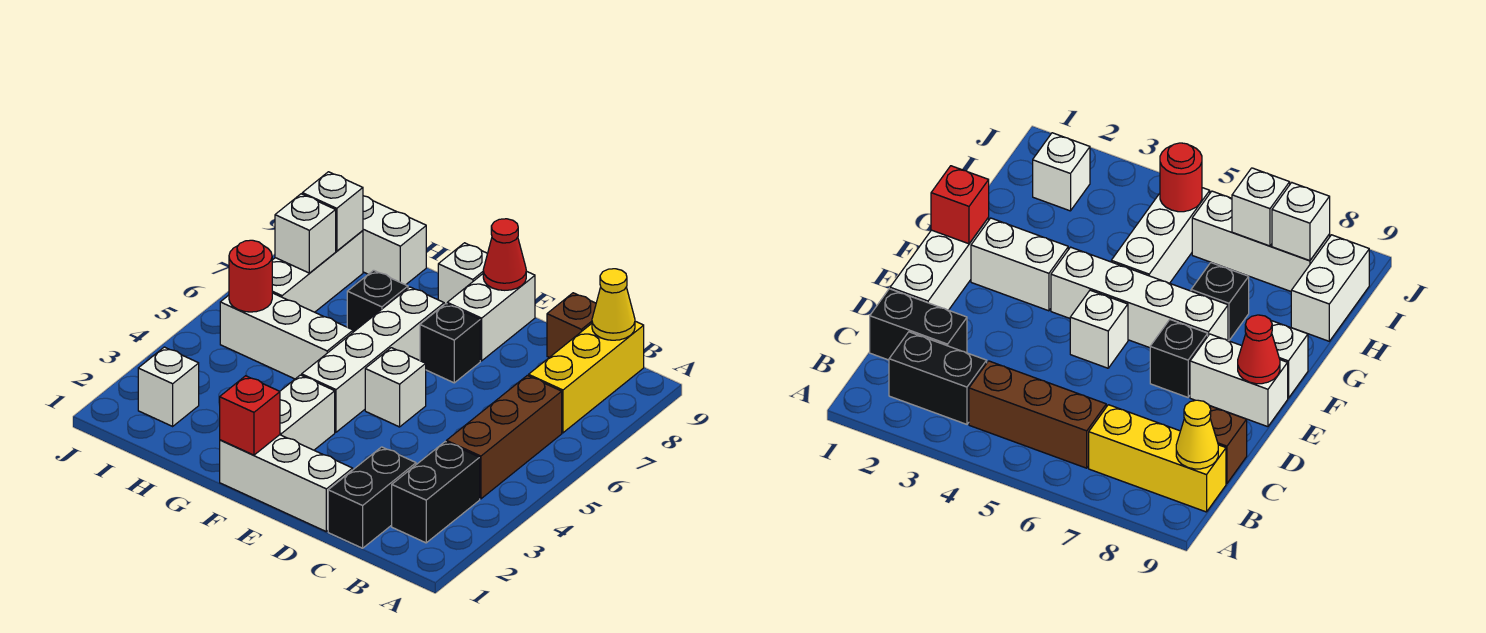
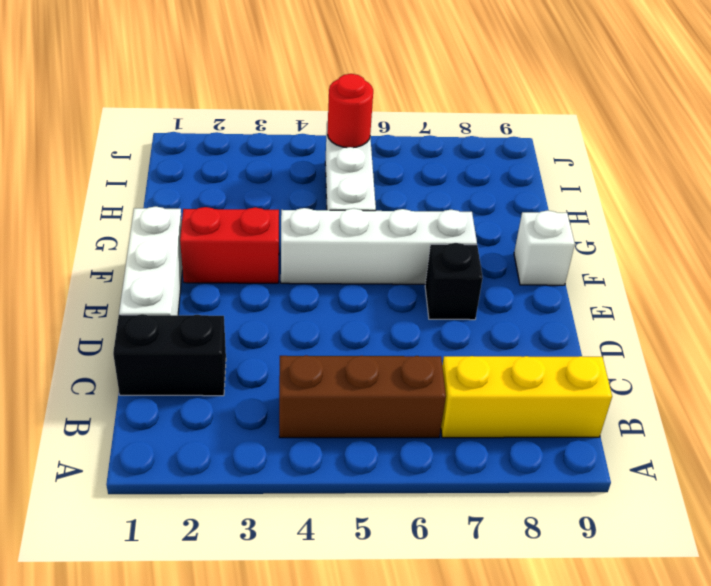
red brick F2:F3 level 1 -> white brick F2:F3 level 1
none -> black brick B2:B3 level 1
none -> brown brick C9 level 1
none -> white brick E5 level 1

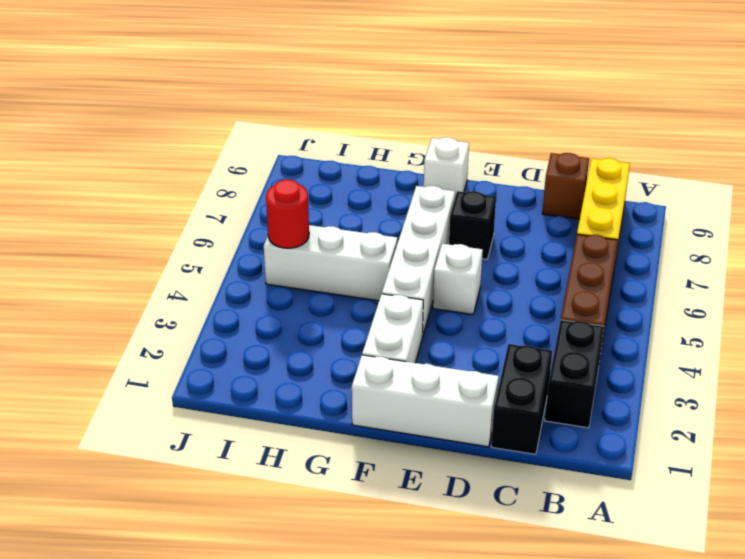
none -> white brick E8:E9 level 1
none -> black brick G7 level 1
none -> white brick H9:I9 level 1

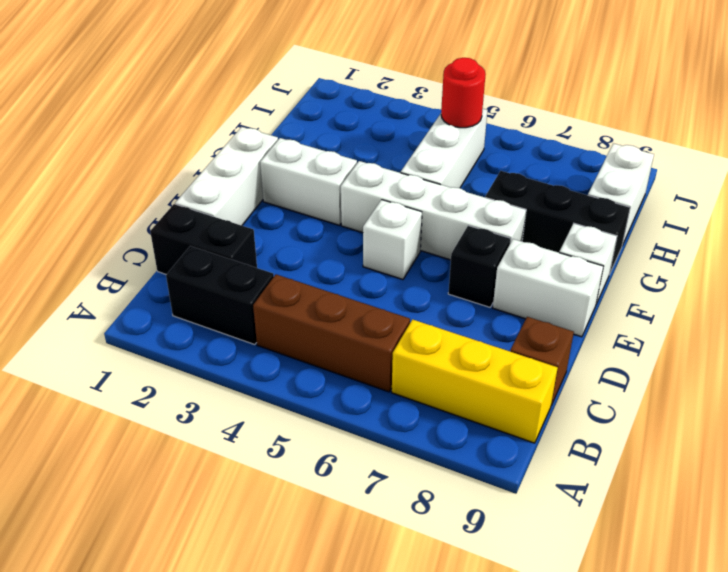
black brick G7:G9 level 1 -> black brick G7 level 1
none -> white brick I2 level 1
none -> white brick I6:I8 level 1
none -> yellow cone B9 level 2

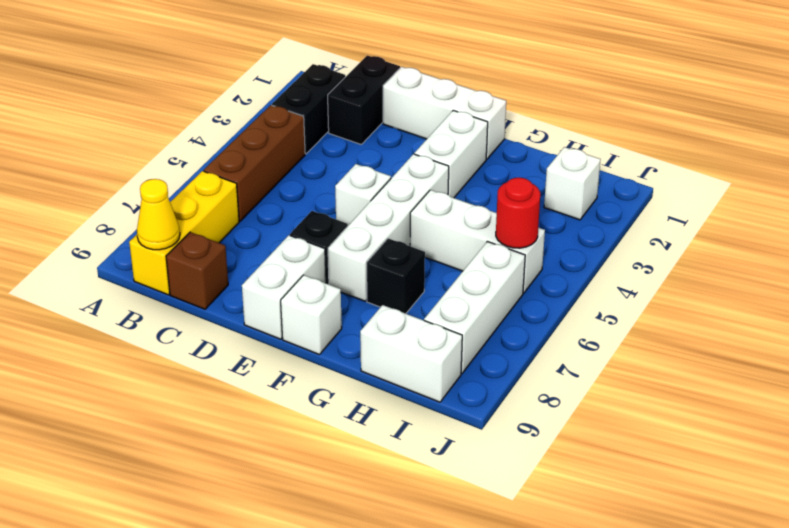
none -> red cone E9 level 2
none -> red brick F1 level 2
none -> white brick I7 level 2

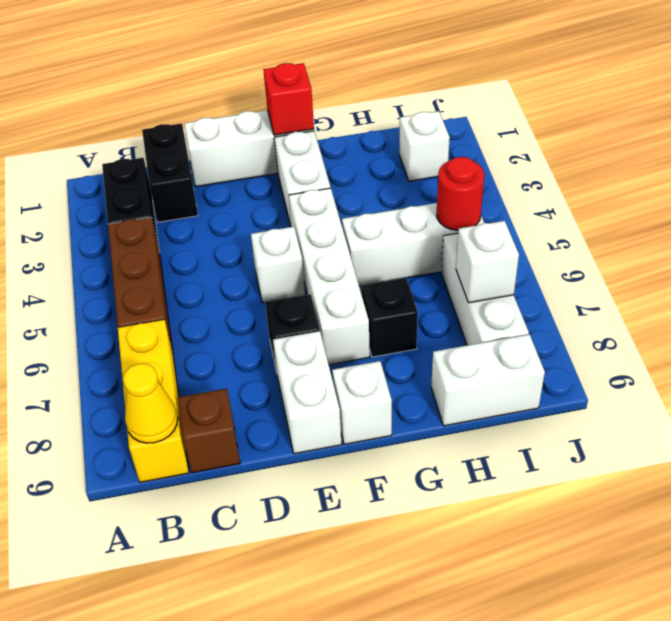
none -> red cone E9 level 2
none -> white brick I8 level 2

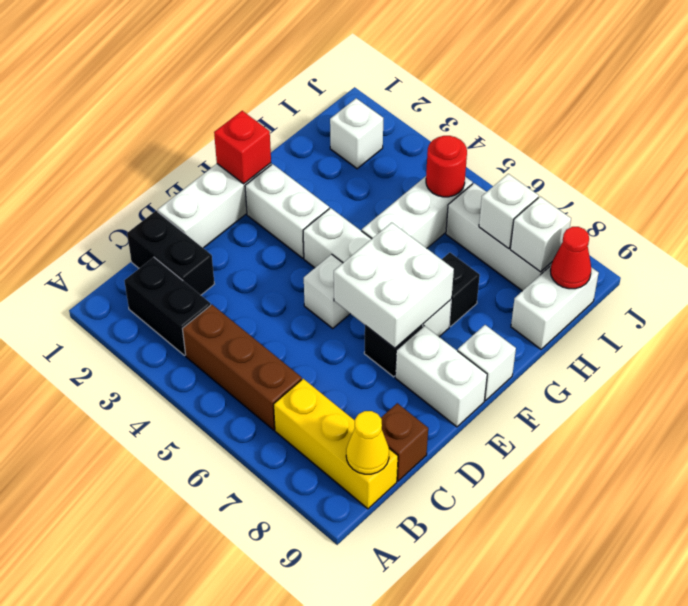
white brick E6:F7 level 2 -> none
red cone I9 level 2 -> red cone E9 level 2

